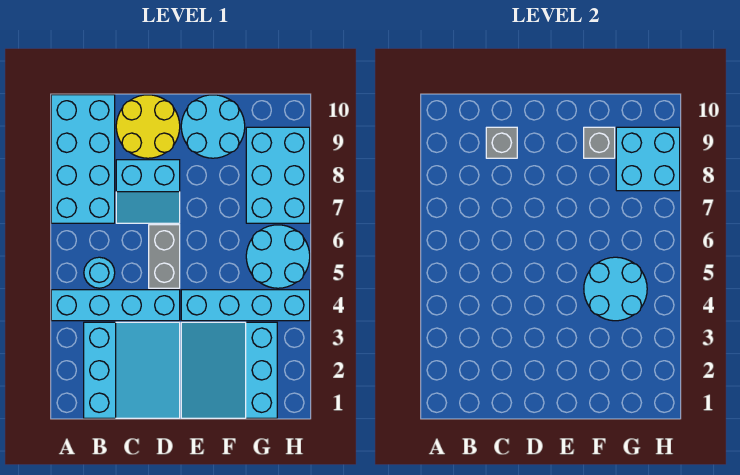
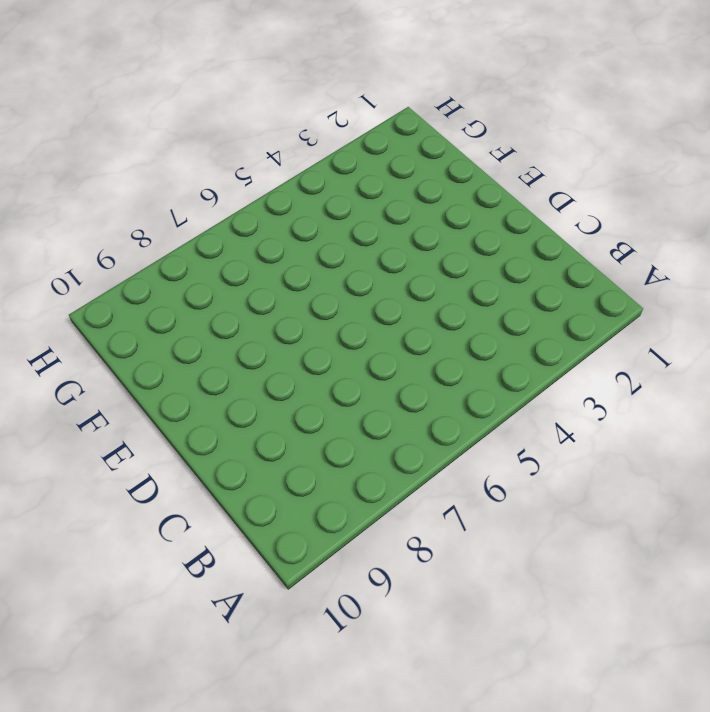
none -> cyan brick A4:D4 level 1
none -> cyan brick A7:B10 level 1
none -> cyan slope B1:D3 level 1 top B

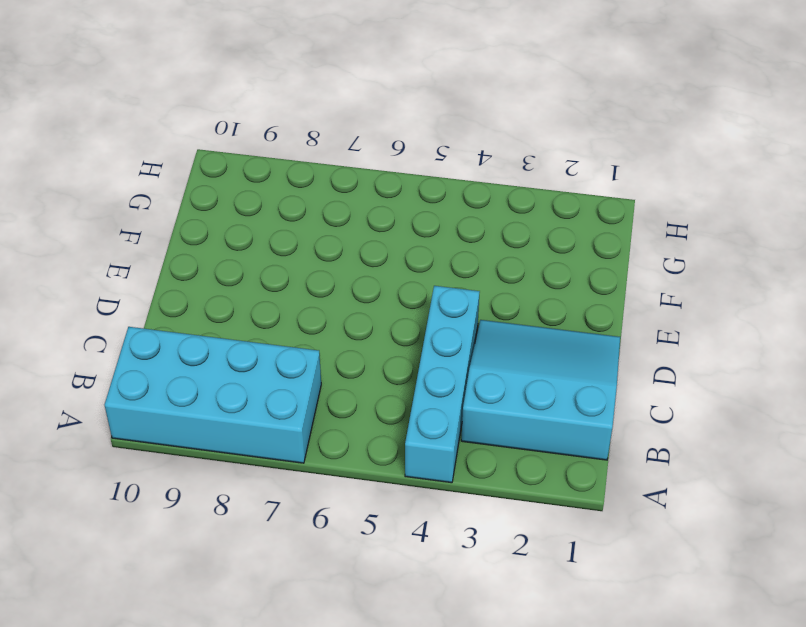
none -> cyan round brick B5 level 1
none -> cyan slope C7:D8 level 1 top 8
none -> yellow round brick C9:D10 level 1

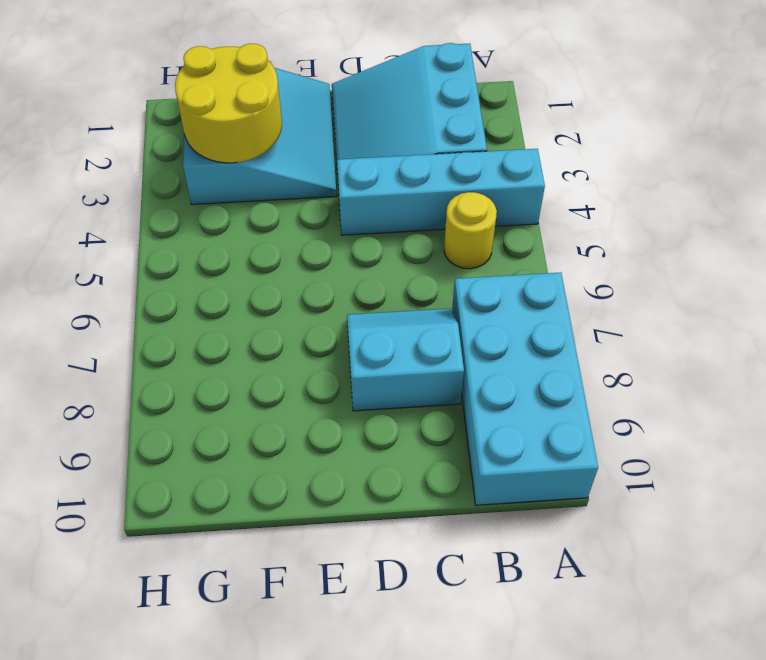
yellow round brick B5 level 1 -> cyan round brick B5 level 1
yellow round brick F2:G3 level 2 -> yellow round brick C9:D10 level 1
none -> grey brick D5:D6 level 1
none -> cyan brick E4:H4 level 1
none -> cyan round brick E9:F10 level 1

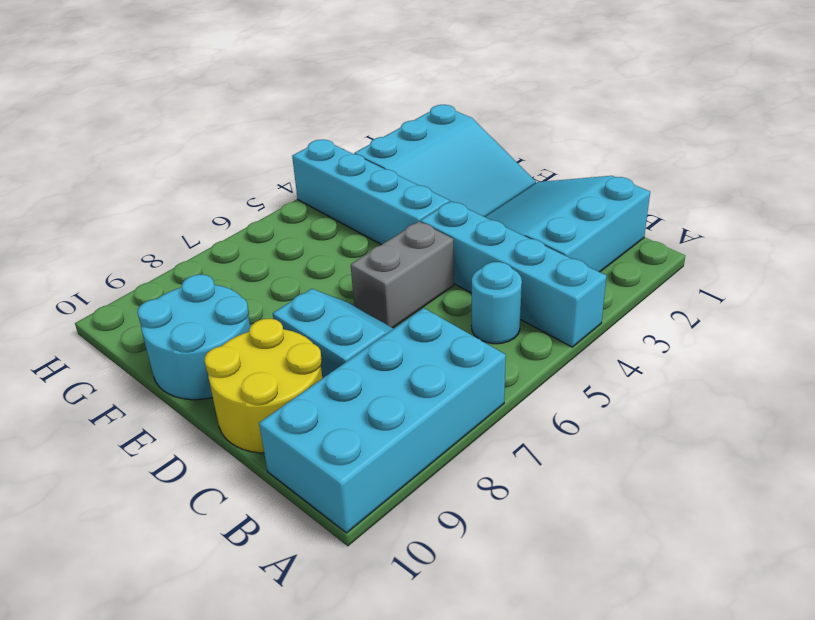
none -> cyan round brick G5:H6 level 1
none -> cyan brick G7:H9 level 1
none -> grey brick C9 level 2

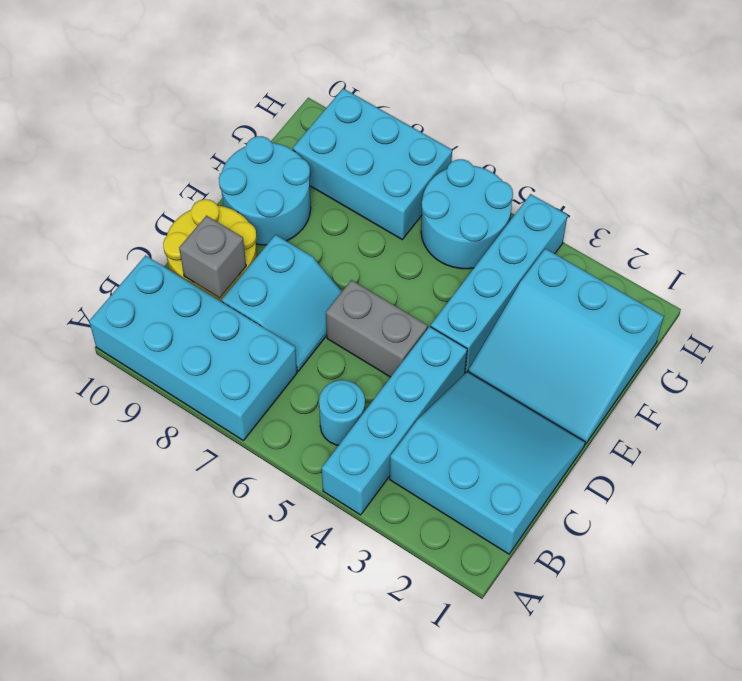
none -> cyan round brick F4:G5 level 2
none -> grey brick F9 level 2
none -> cyan brick G8:H9 level 2

